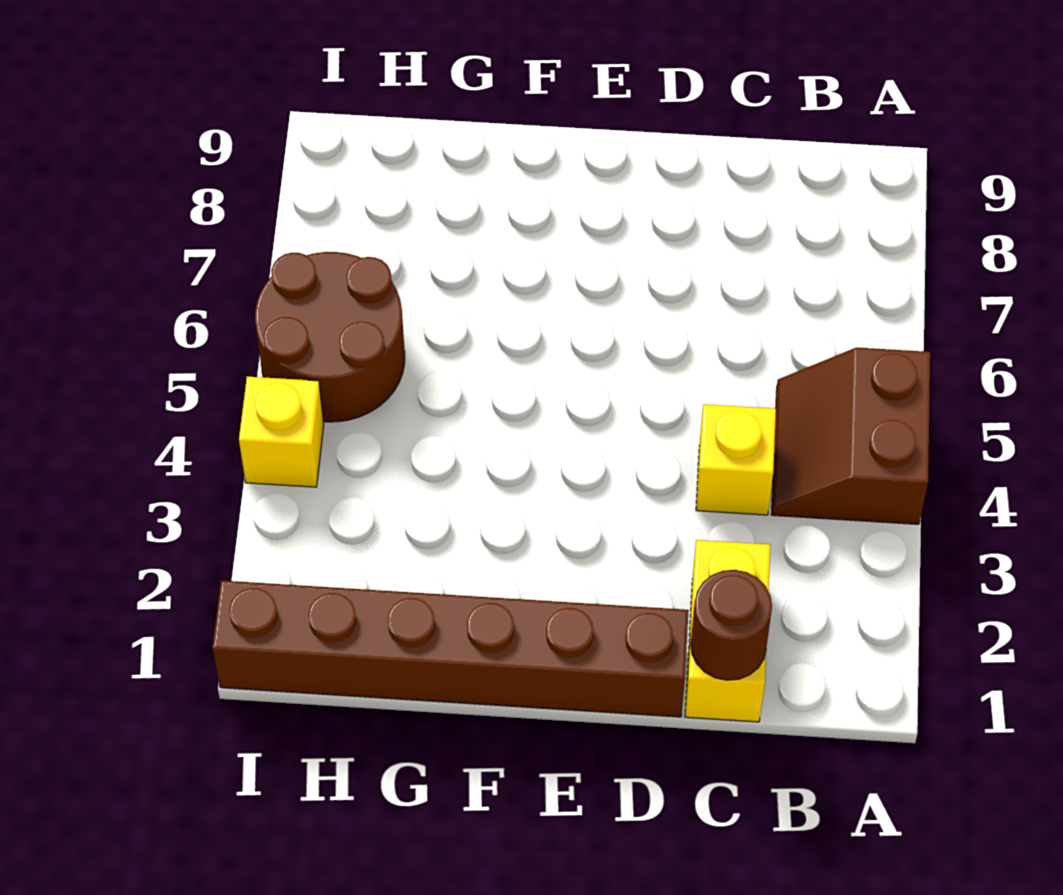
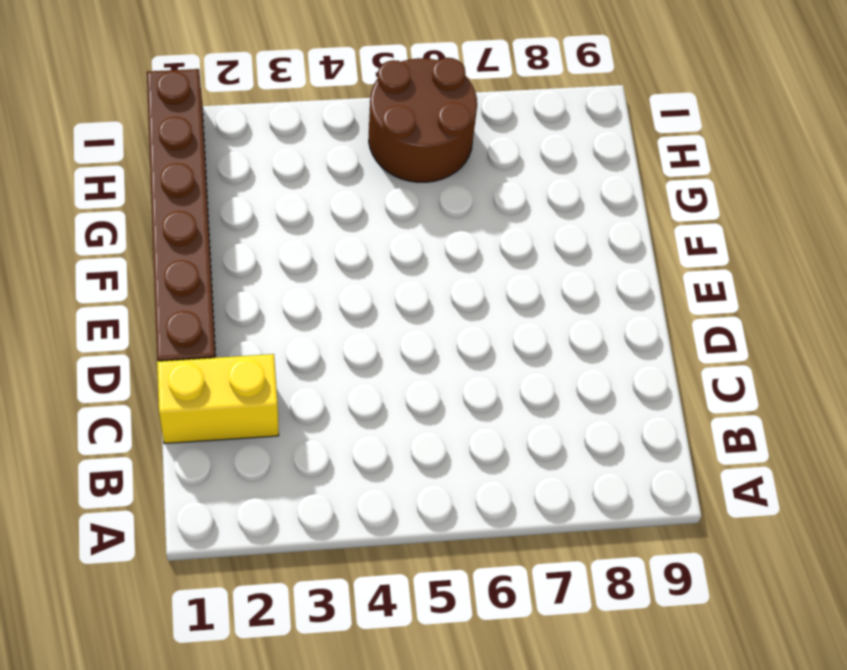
none -> brown slope A4:B5 level 1 top A
none -> yellow brick C4 level 1

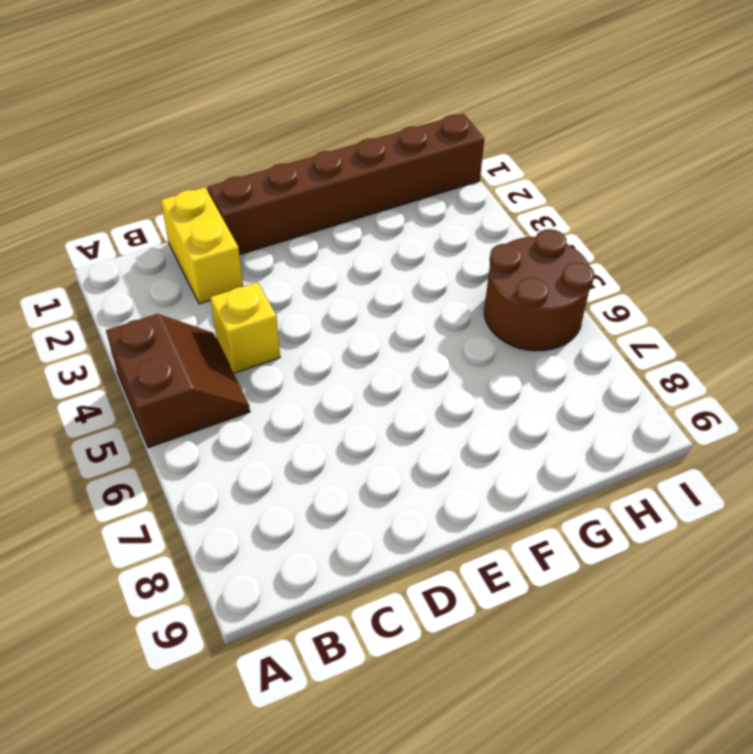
none -> yellow brick I4 level 1
none -> brown round brick C1 level 2

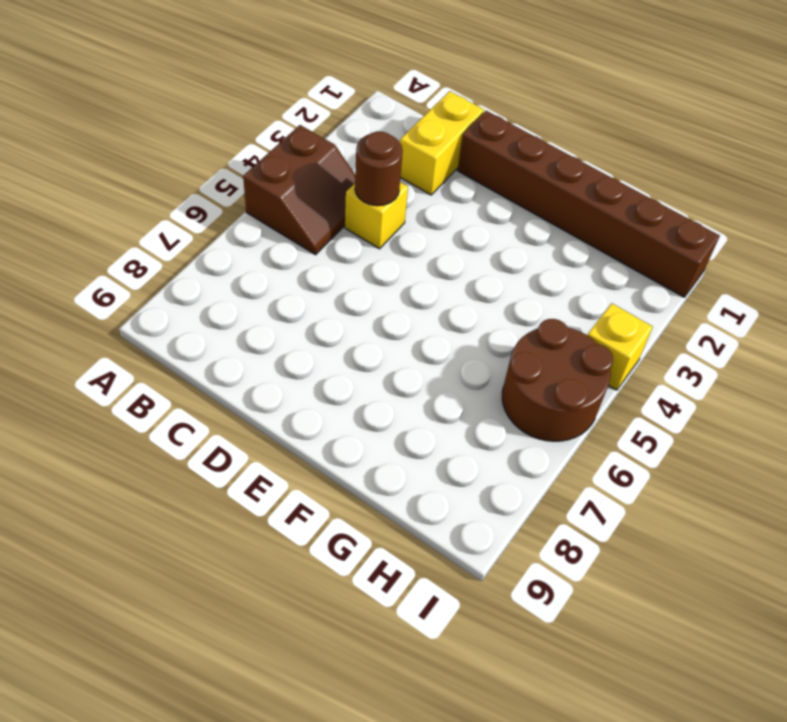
brown round brick C4 level 2 -> brown round brick C1 level 2

